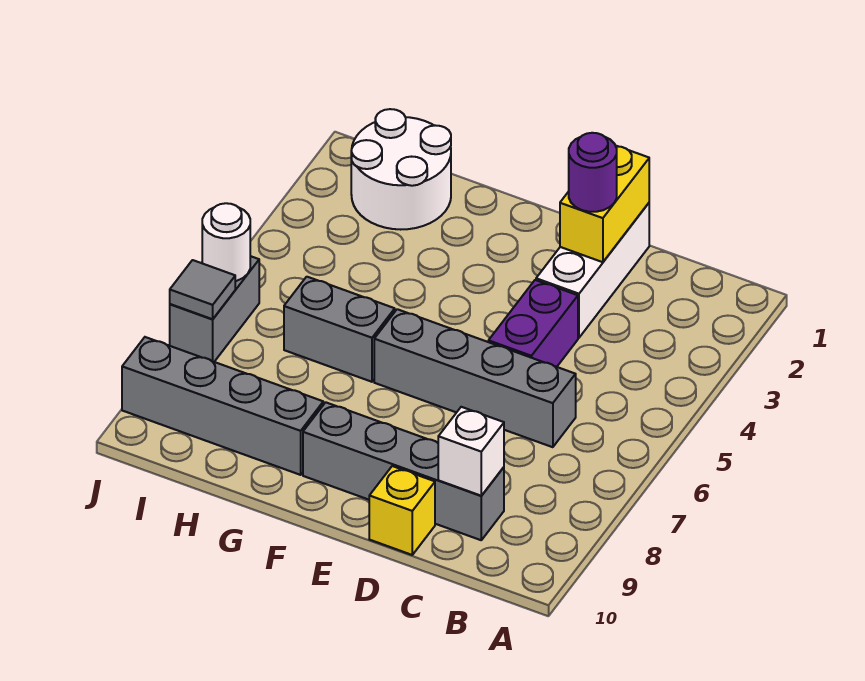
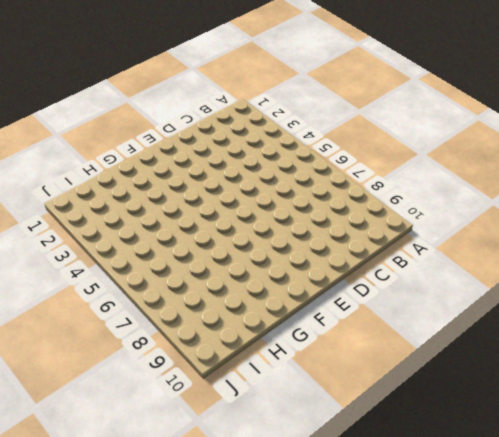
none -> grey brick C6:F6 level 1
none -> grey brick C9:F9 level 1
none -> white brick D1:D3 level 1

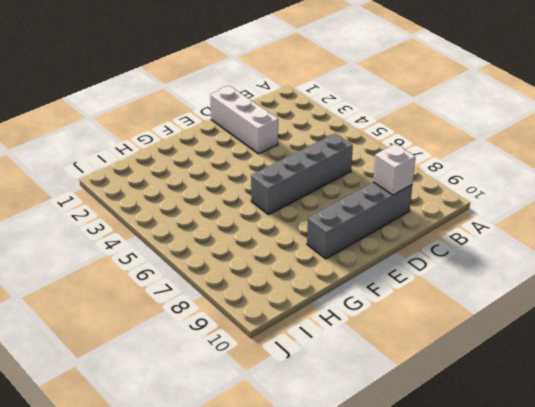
none -> purple brick D4:D5 level 1
none -> yellow brick D10 level 1
none -> grey brick G6:H6 level 1

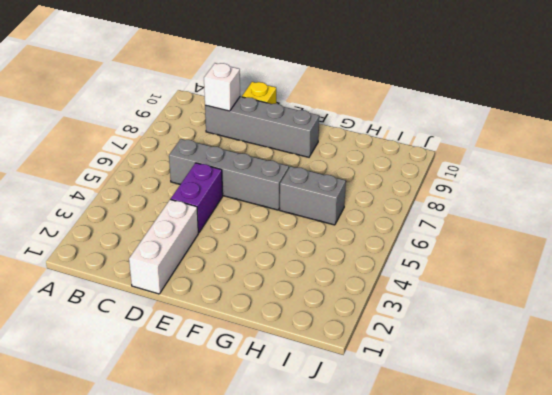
none -> grey brick G9:J9 level 1
none -> white round brick H1:I2 level 1
none -> grey brick J6:J7 level 1

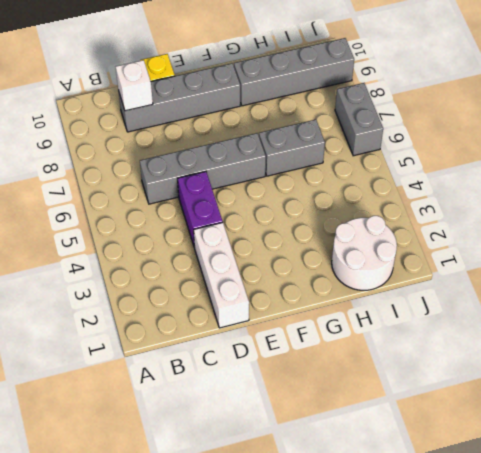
none -> yellow brick D1:D2 level 2
none -> white round brick J6 level 2
none -> grey tile J7 level 2

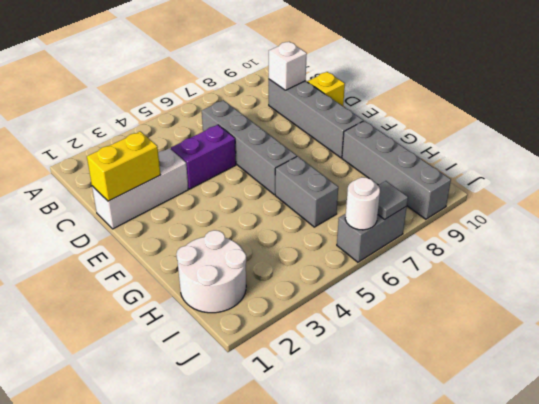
none -> purple round brick D2 level 3

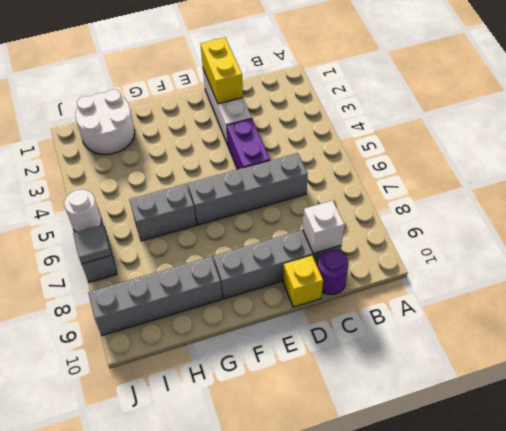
purple round brick C10 level 1 -> purple round brick D2 level 3

